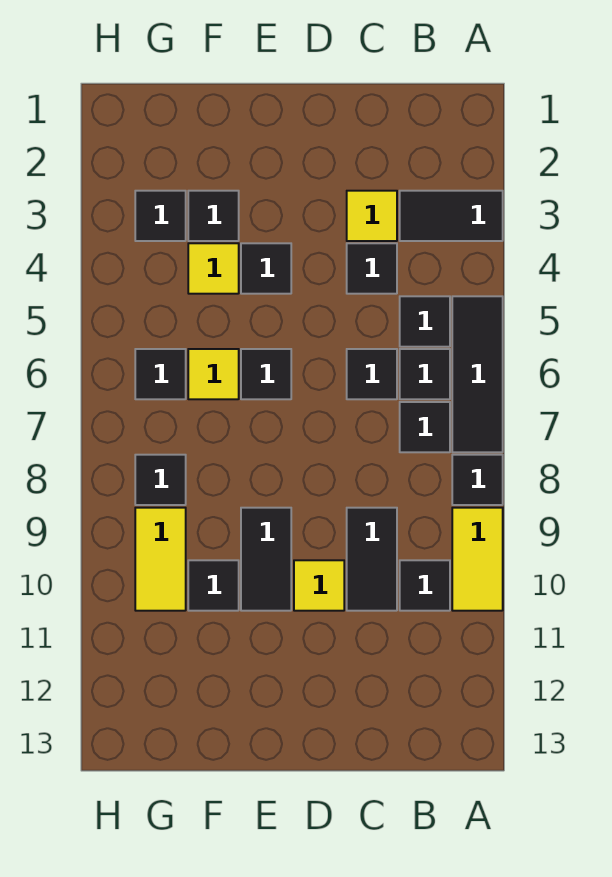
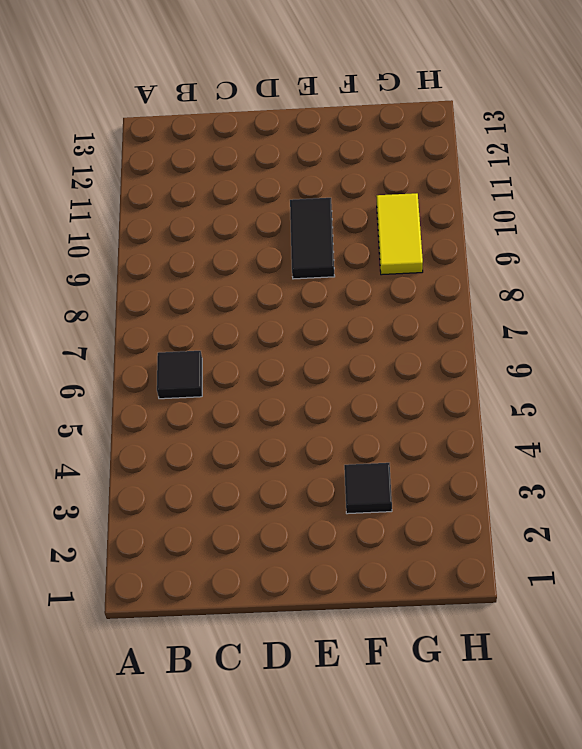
none -> black tile A3:B3 level 1
none -> black tile A5:A7 level 1
none -> black tile A8 level 1

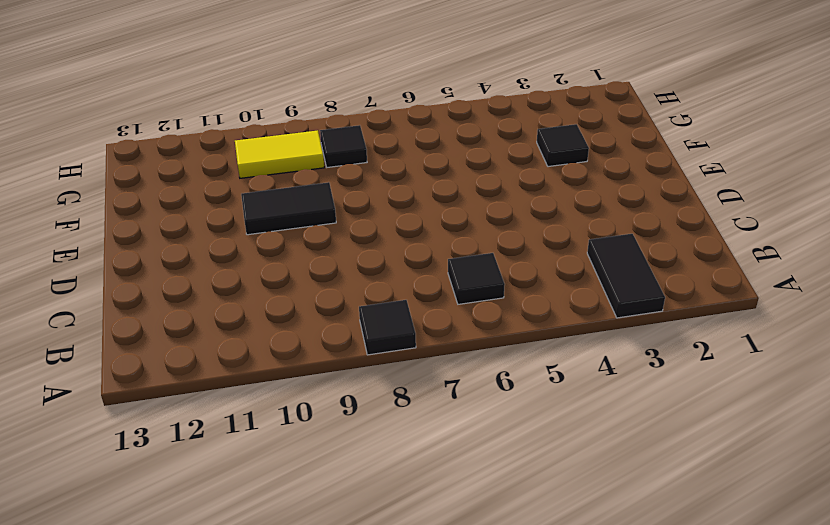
none -> black tile A5:A7 level 1
none -> yellow tile A9:A10 level 1
none -> black tile B5 level 1

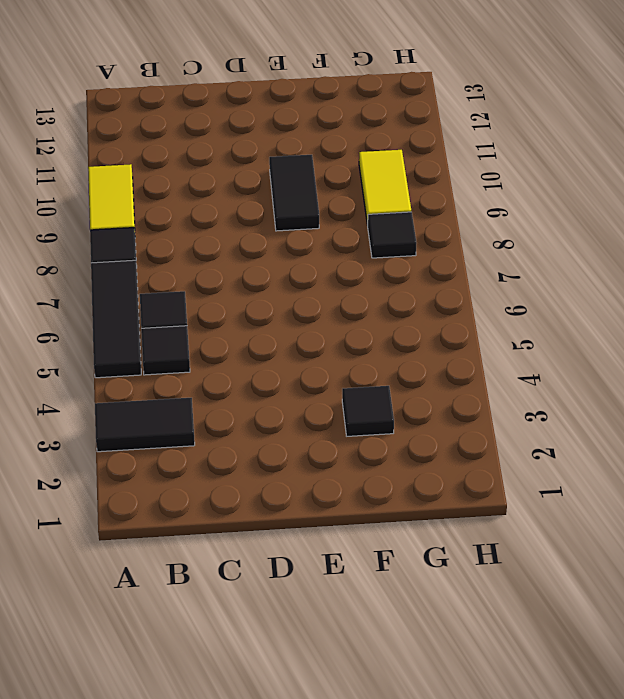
none -> black tile B7 level 1
none -> black tile B10 level 1
none -> yellow tile C3 level 1

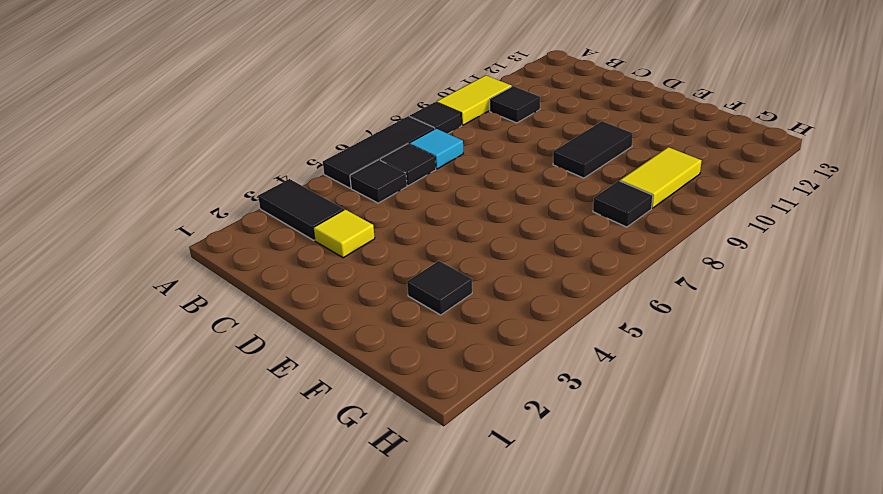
cyan tile B7 level 1 -> black tile B7 level 1
none -> black tile C4 level 1
none -> black tile C6 level 1
none -> black tile C9:C10 level 1

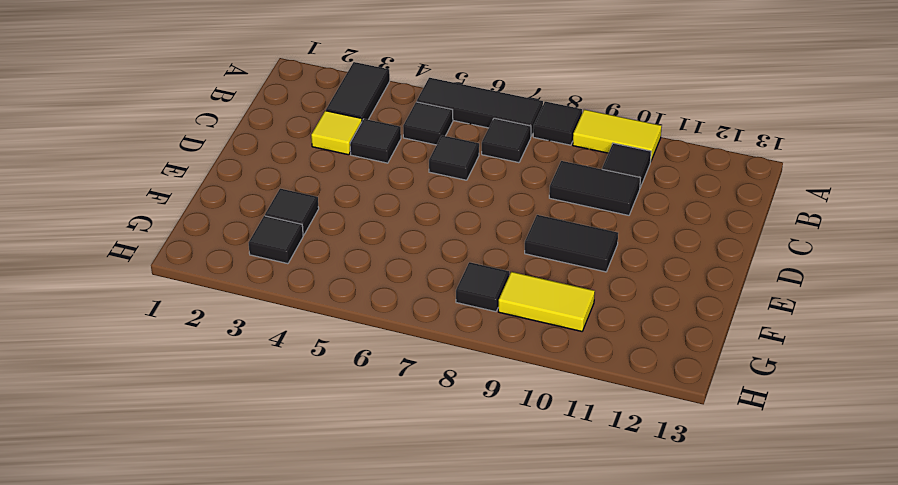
none -> black tile B6 level 1
none -> yellow tile D10 level 1
none -> black tile E4 level 1

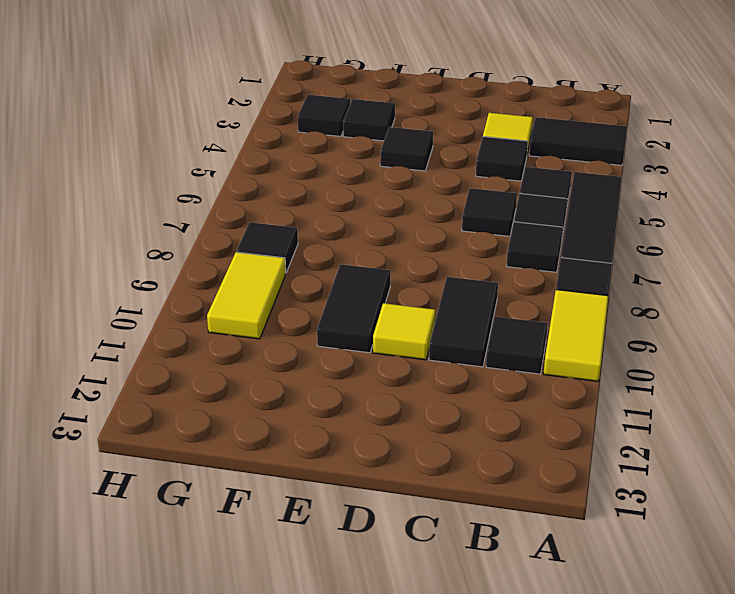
none -> black tile E6 level 1
none -> yellow tile F4 level 1
none -> yellow tile F6 level 1

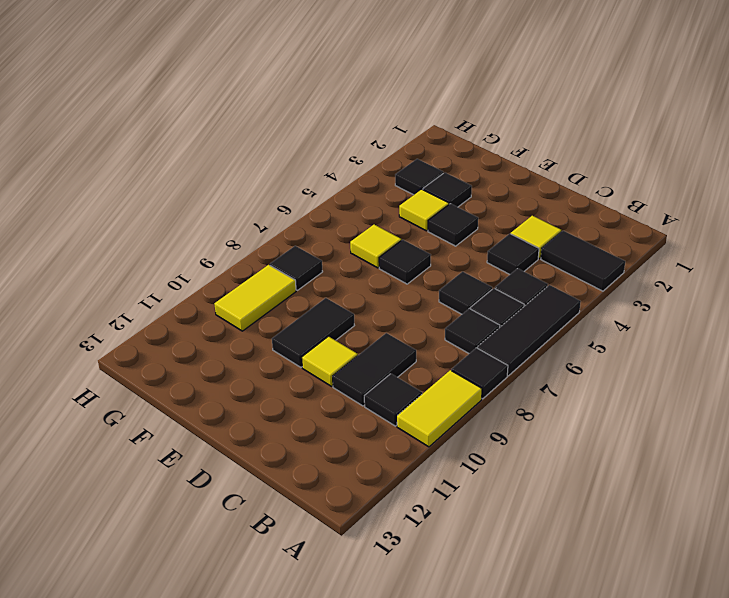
none -> black tile F10 level 1
none -> black tile G6 level 1

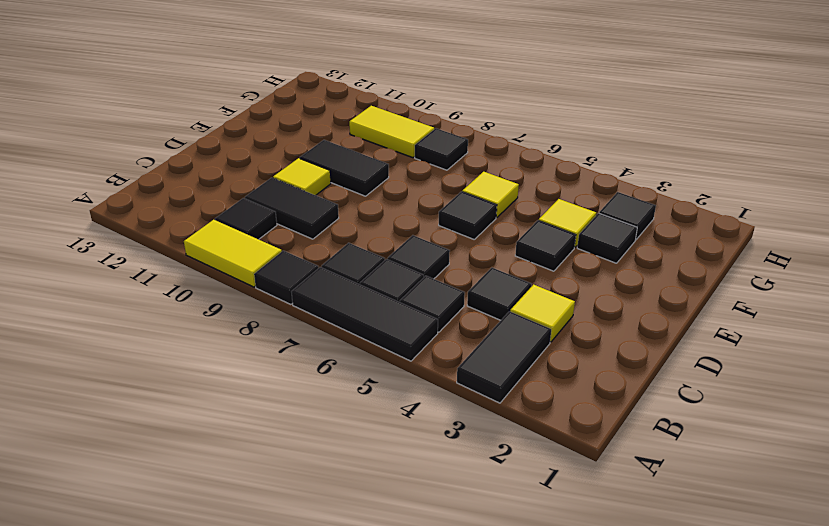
none -> black tile F10 level 1
none -> black tile G6 level 1

